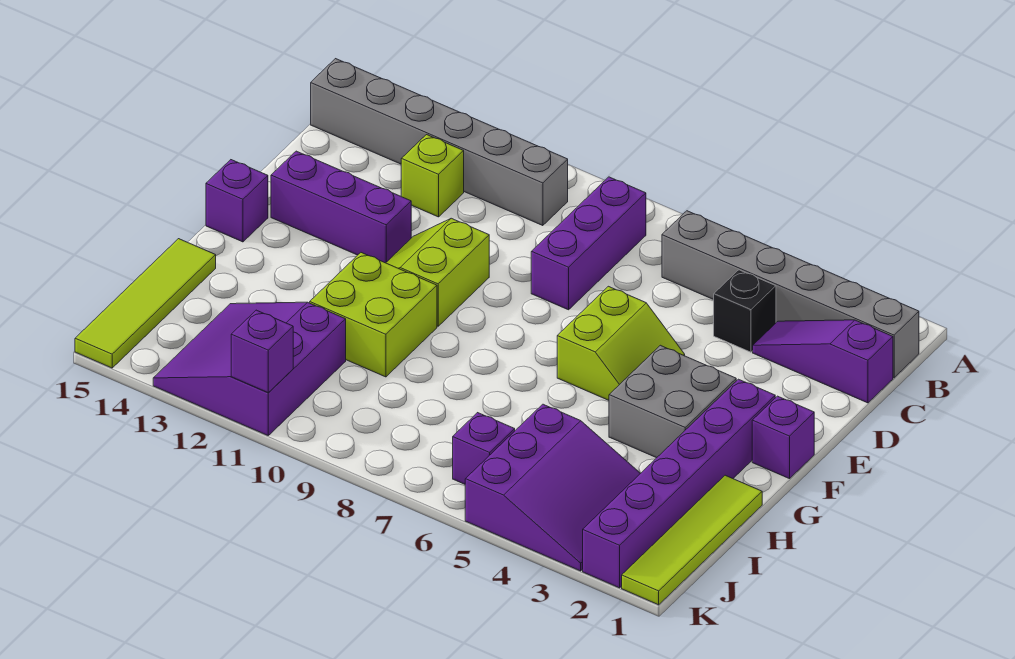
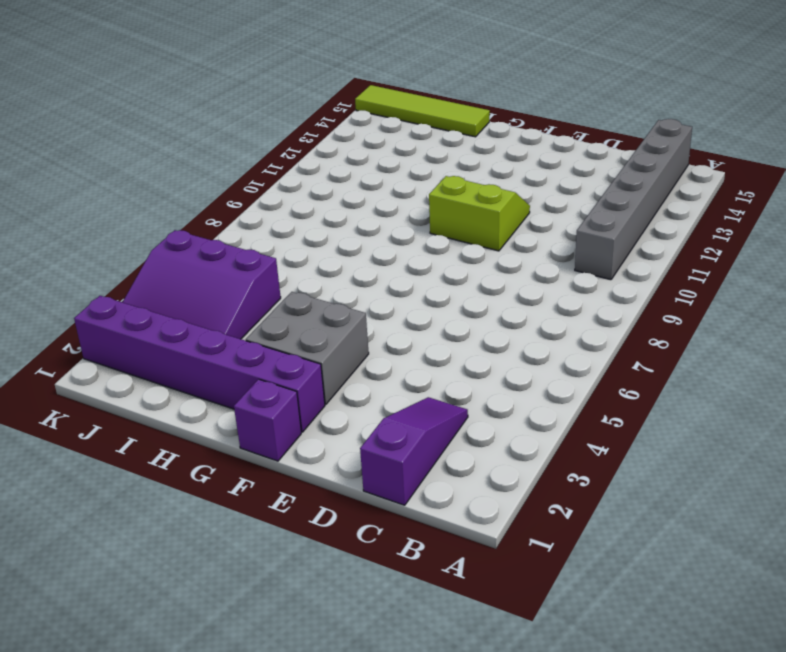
none -> grey brick B1:B6 level 1
none -> purple brick B8:D8 level 1
none -> black brick C4 level 1

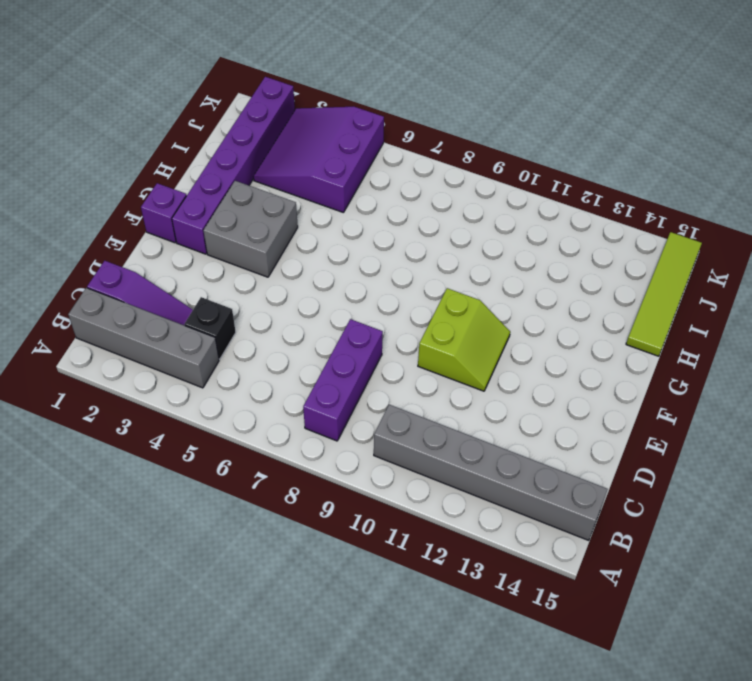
grey brick B1:B4 level 1 -> grey brick B1:B6 level 1
none -> lime brick C12 level 1
none -> lime slope E5:F6 level 1 top 6
none -> purple brick E12:E14 level 1

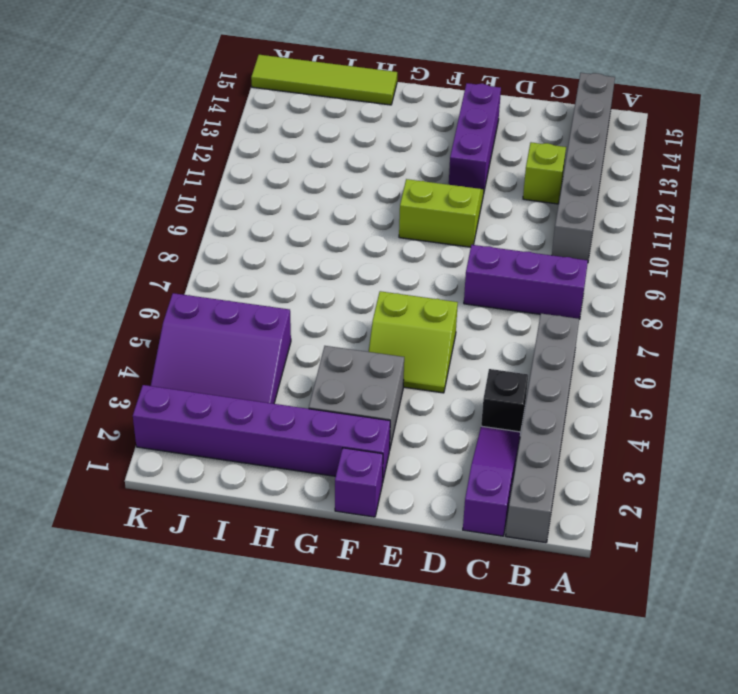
none -> purple brick F15 level 1
none -> lime brick G10:H11 level 1
none -> lime tile H1:K1 level 1

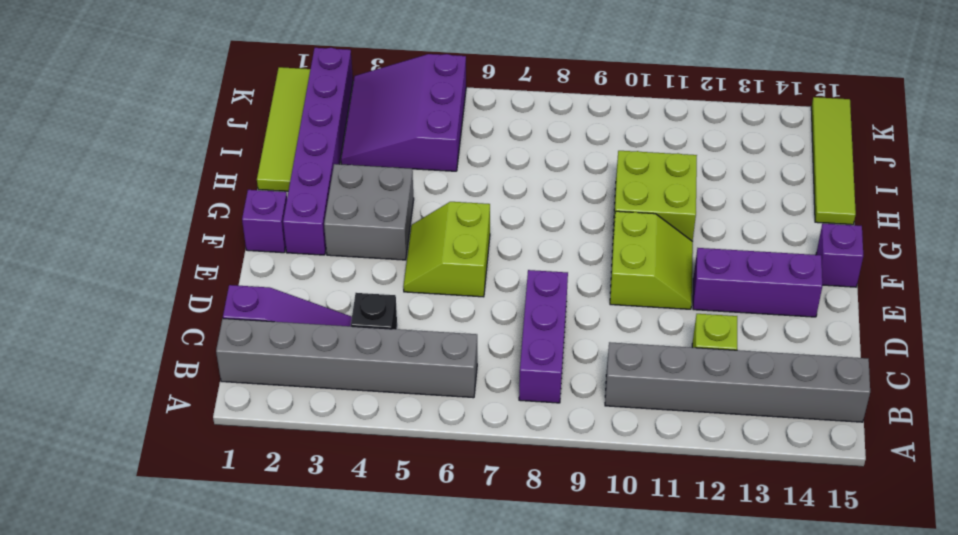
none -> purple slope I11:K13 level 1 top 11
none -> purple brick J6 level 1
none -> purple brick K11 level 2

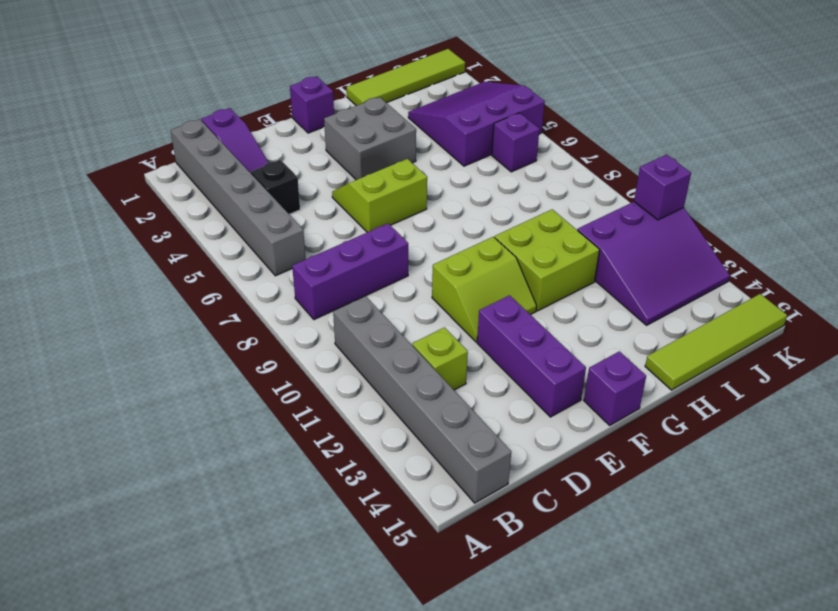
none -> purple brick F2:K2 level 1

